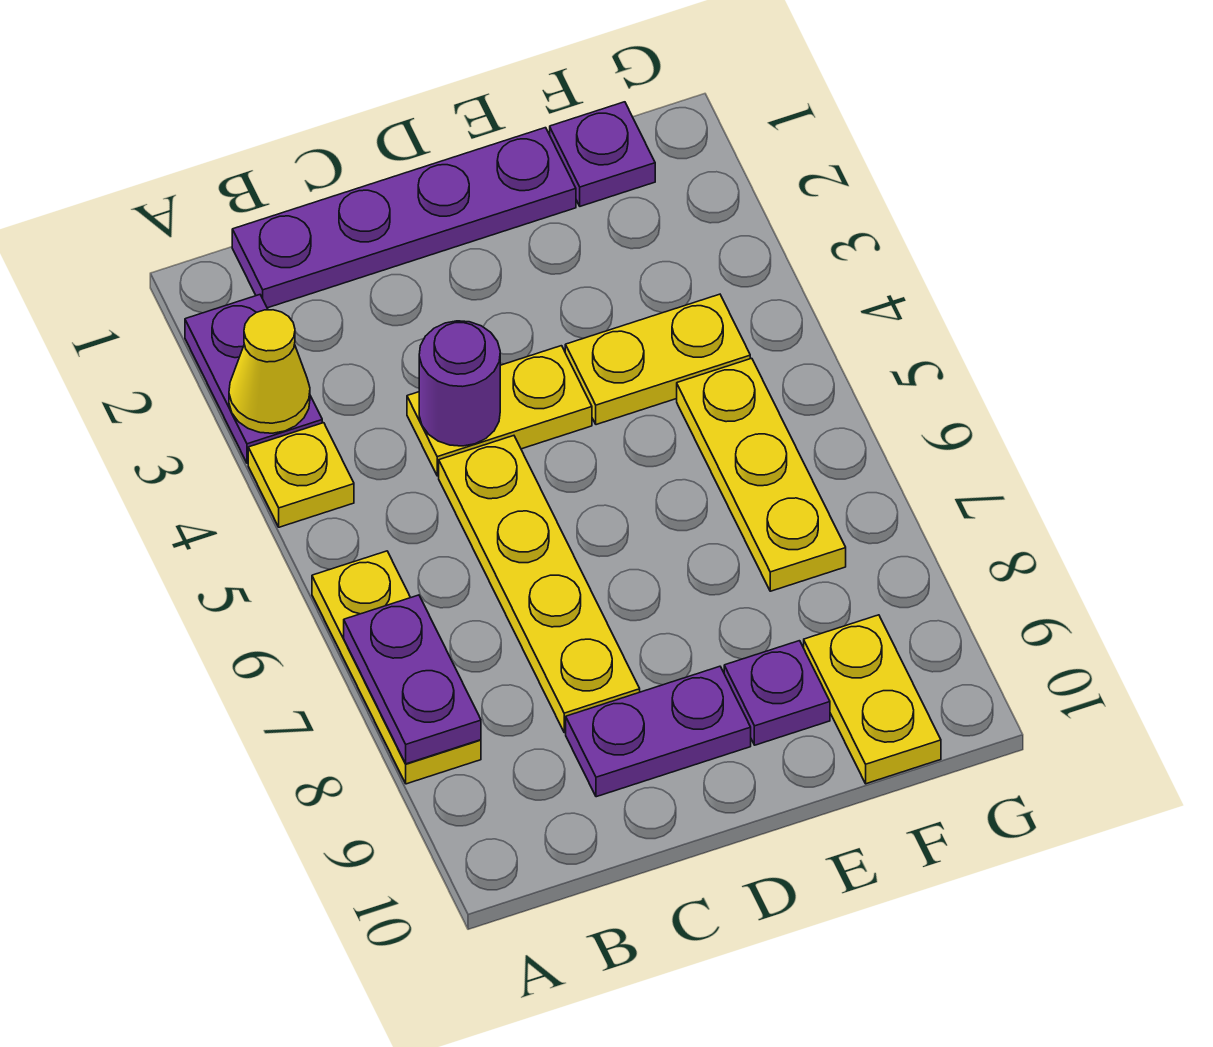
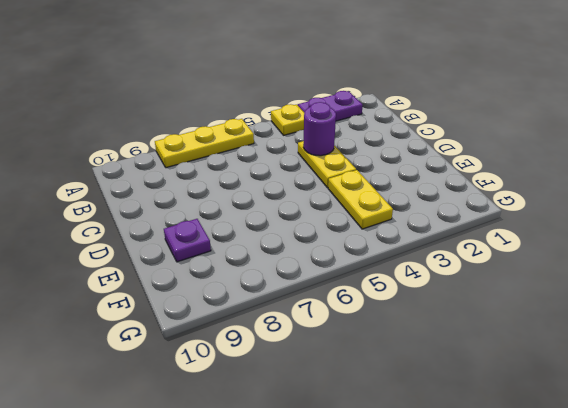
none -> purple plate B1:E1 level 1
none -> yellow plate C5:C8 level 1
none -> purple plate C9:D9 level 1

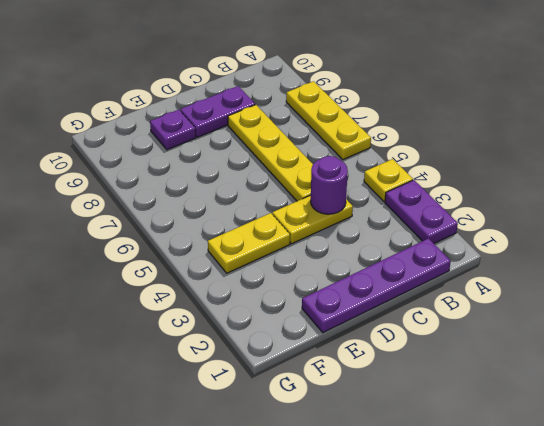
none -> purple plate F1 level 1
none -> yellow plate F5:F7 level 1
none -> yellow plate F9:F10 level 1

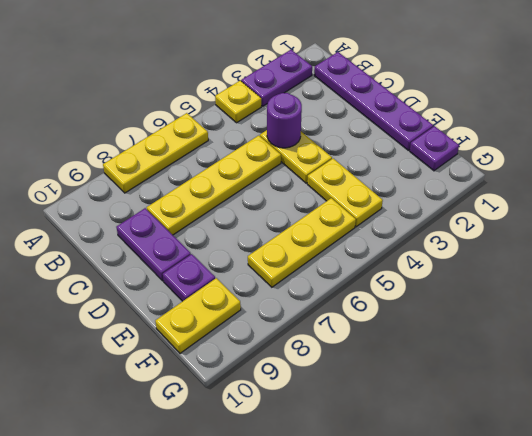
none -> yellow cone A3 level 2
none -> purple plate A7:A8 level 2

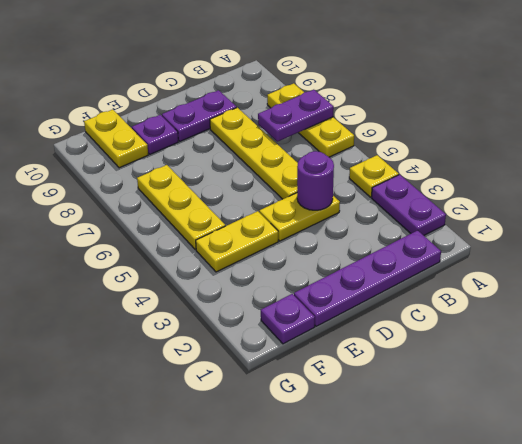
purple plate A7:B7 level 2 -> purple plate A7:A8 level 2
none -> yellow cone A3 level 2

